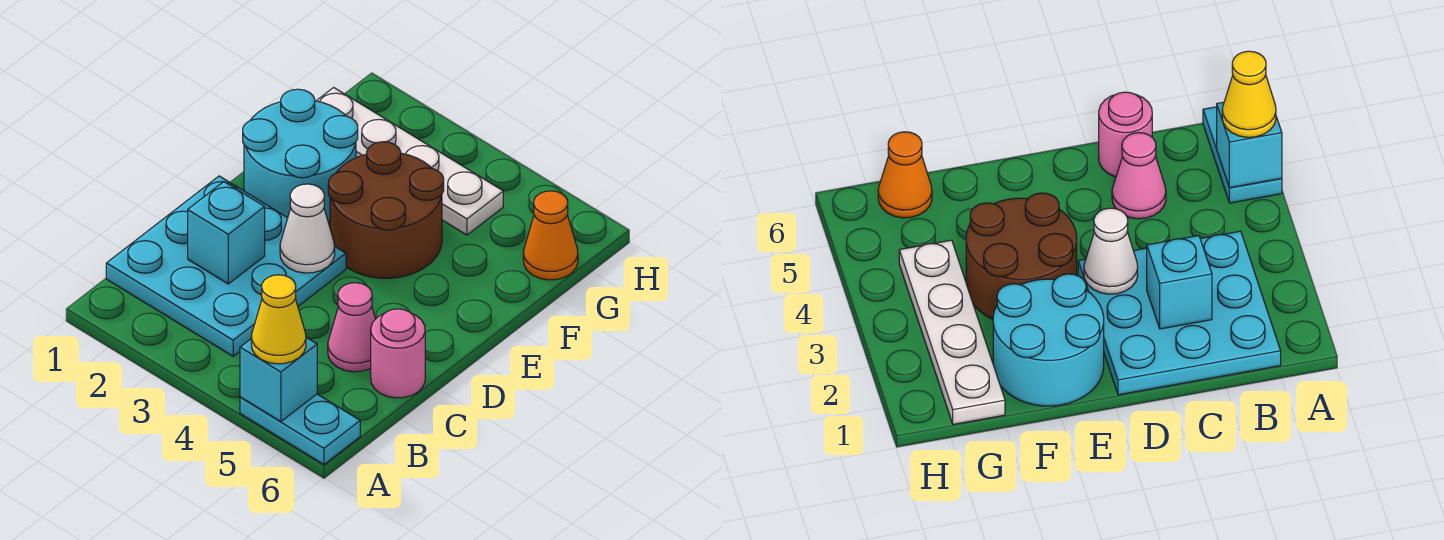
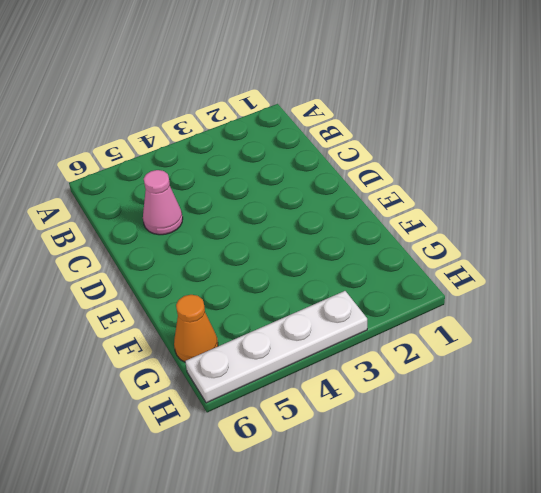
white plate H3:H6 level 1 -> white plate G1:G4 level 1
none -> cyan plate A5:A6 level 1
none -> cyan plate B1:D3 level 1
none -> pink round brick C6 level 1

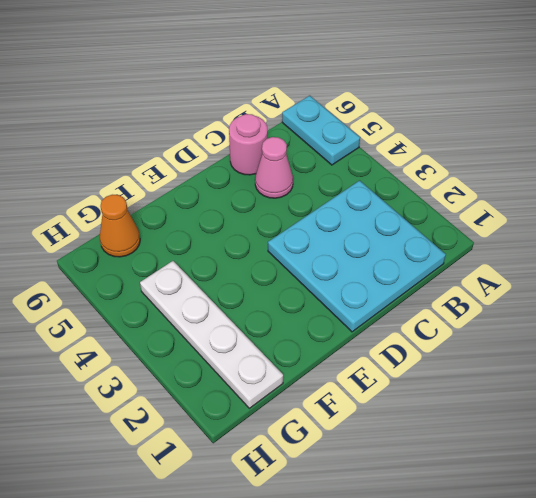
none -> cyan round brick E1:F2 level 1
none -> brown round brick E3:F4 level 1
none -> cyan brick A5 level 2

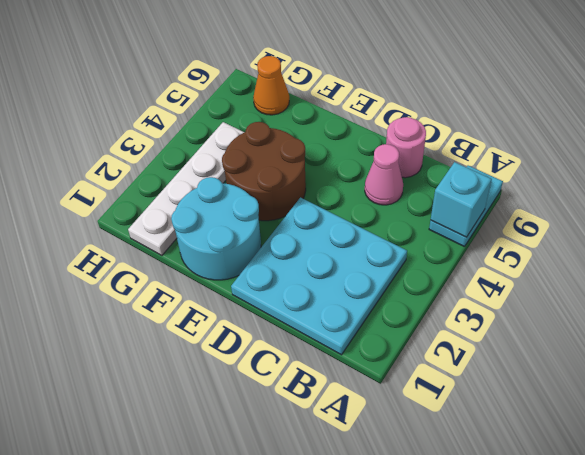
none -> cyan brick C2 level 2
none -> white cone D3 level 2
none -> yellow cone A5 level 3

